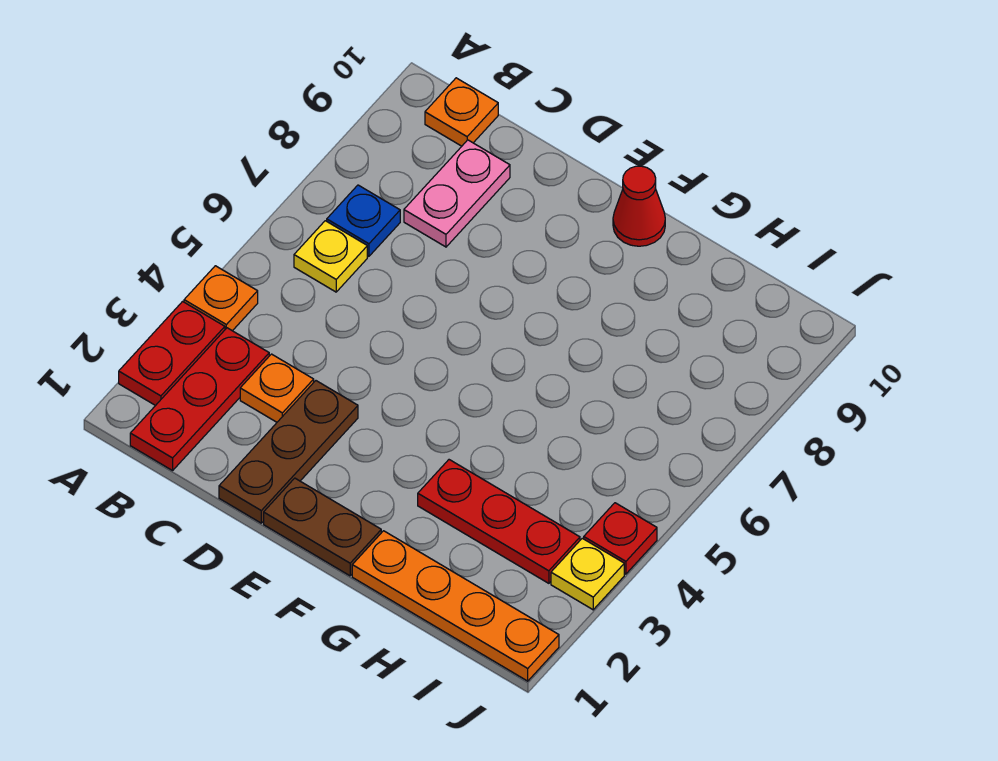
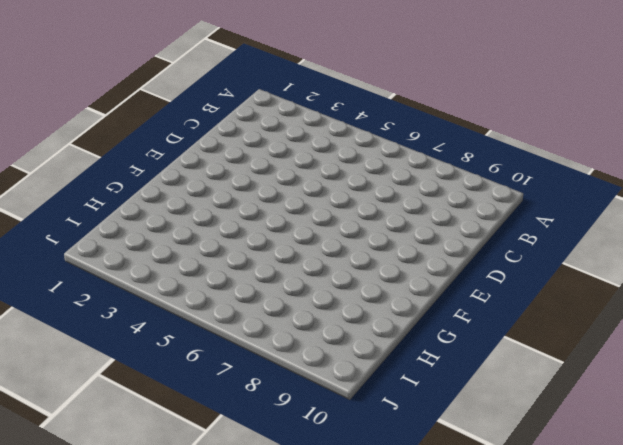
none -> red plate A2:A3 level 1
none -> orange plate A4 level 1
none -> red plate B1:B3 level 1

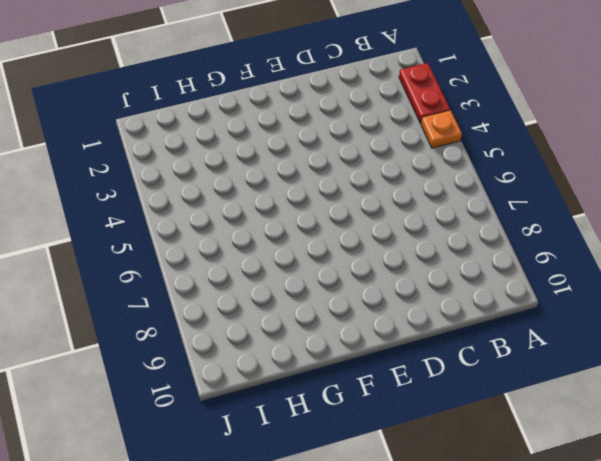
none -> red plate B1:B3 level 1
none -> yellow plate B6 level 1
none -> blue plate B7 level 1

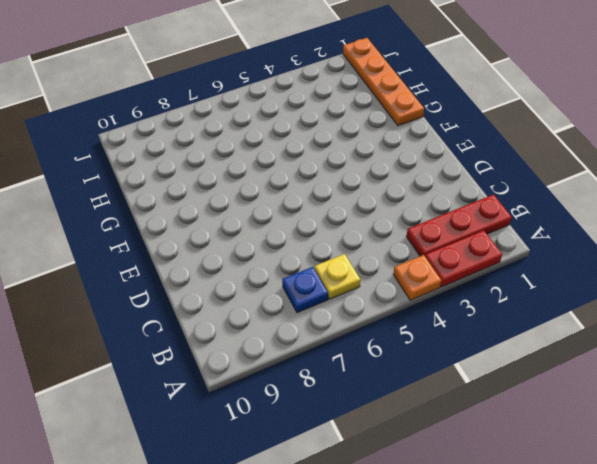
none -> orange plate B10 level 1
none -> orange plate C3 level 1
none -> pink plate C8:C9 level 1

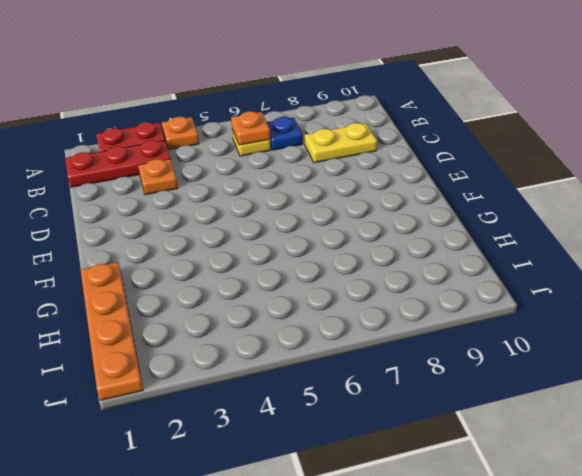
orange plate B6 level 2 -> orange plate B10 level 1
yellow plate C8:C9 level 1 -> pink plate C8:C9 level 1
none -> brown plate D1:D3 level 1
none -> brown plate E1:F1 level 1
none -> red cone F10 level 1

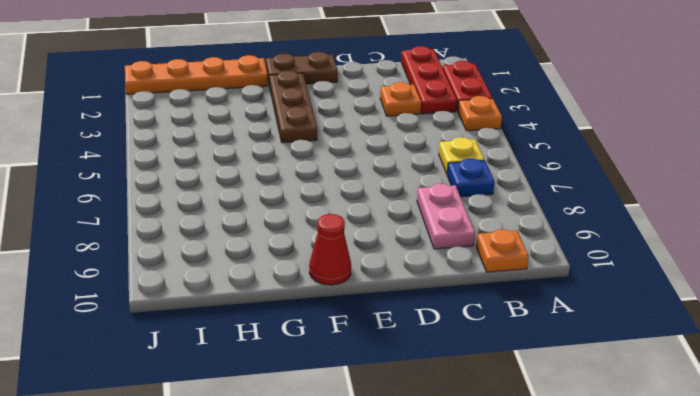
brown plate F2:F4 level 1 -> brown plate D1:D3 level 1
none -> red plate G3:I3 level 1
none -> yellow plate J3 level 1
none -> red plate J4 level 1

